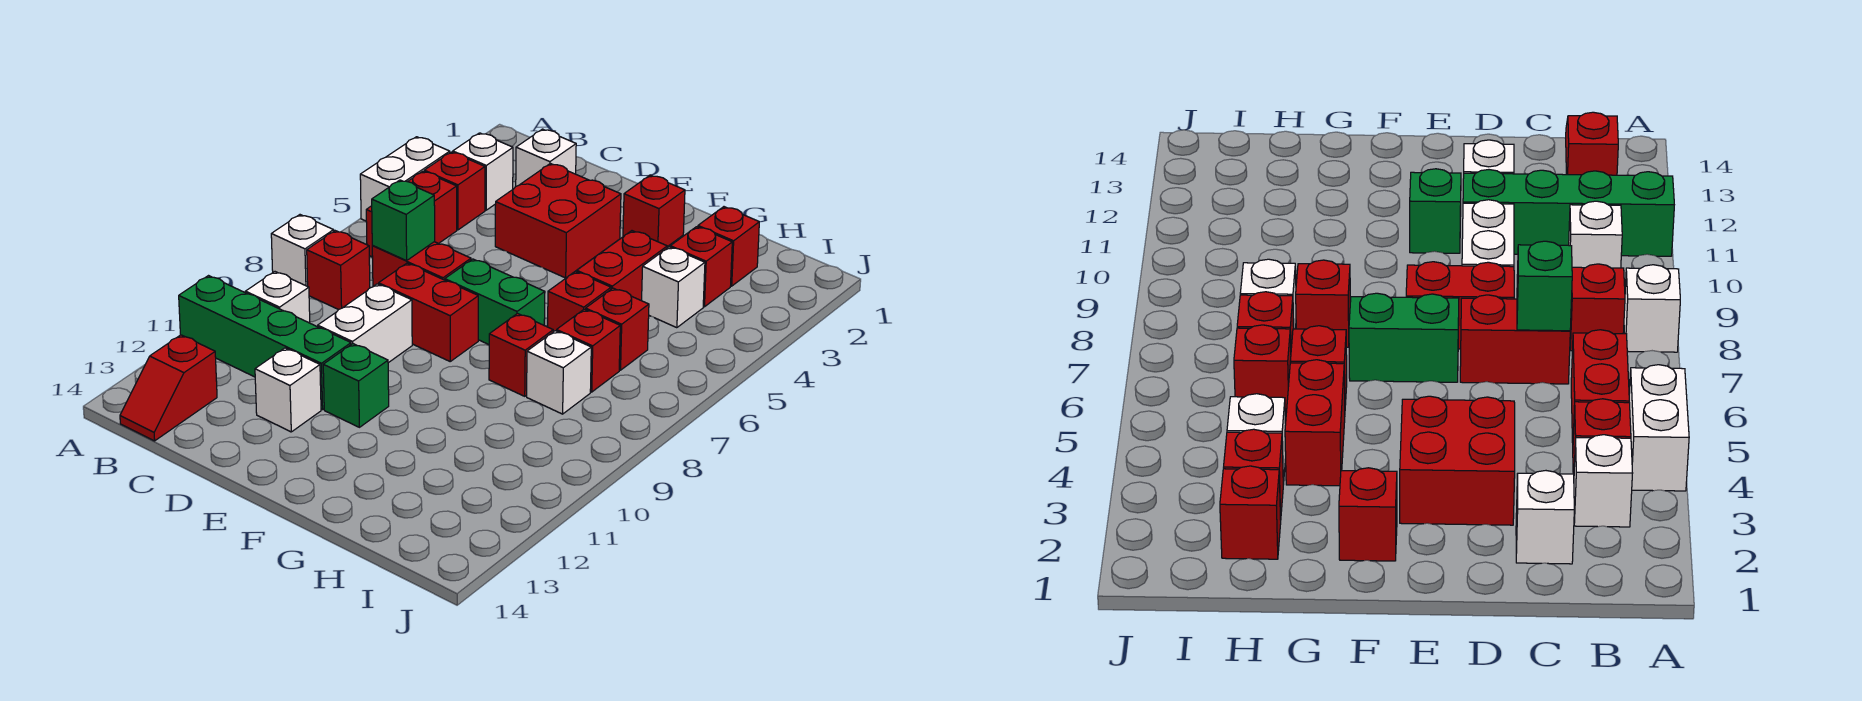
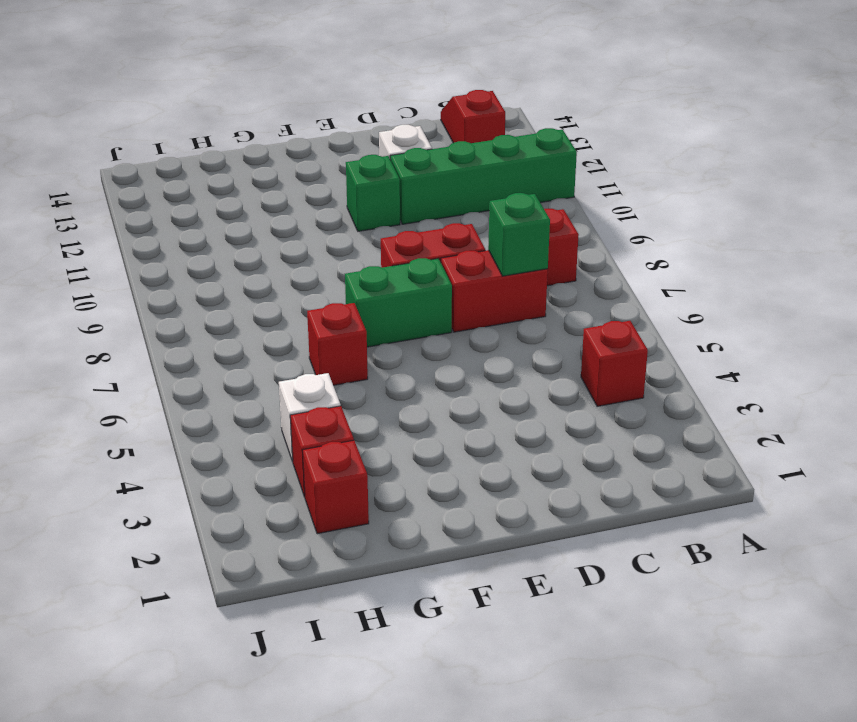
none -> white brick A4:A5 level 1
none -> white brick A8 level 1
none -> white brick B3 level 1

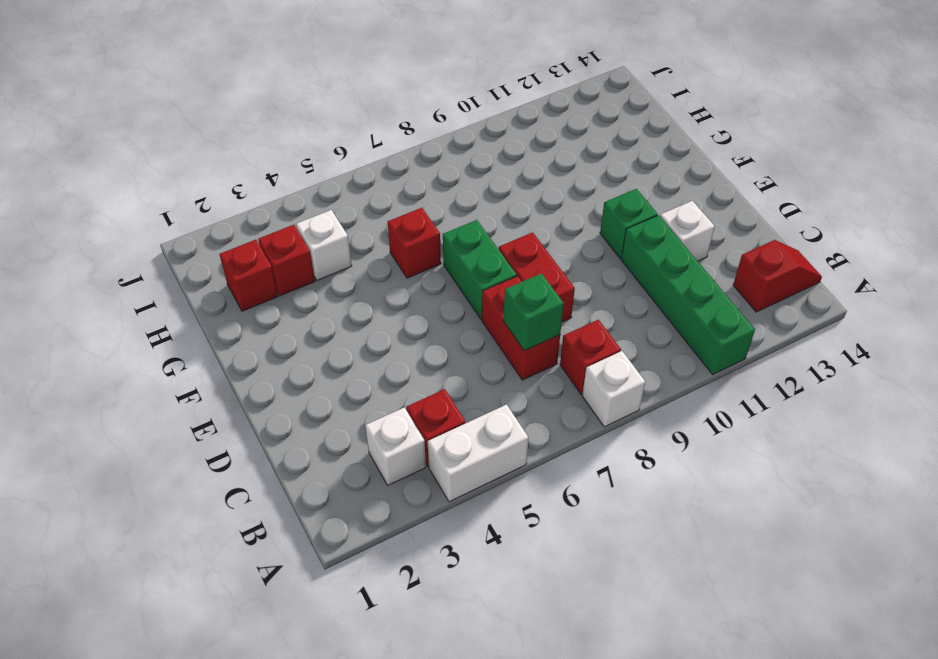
none -> red brick B5:B6 level 1
none -> white brick B10 level 1
none -> white brick C2 level 1

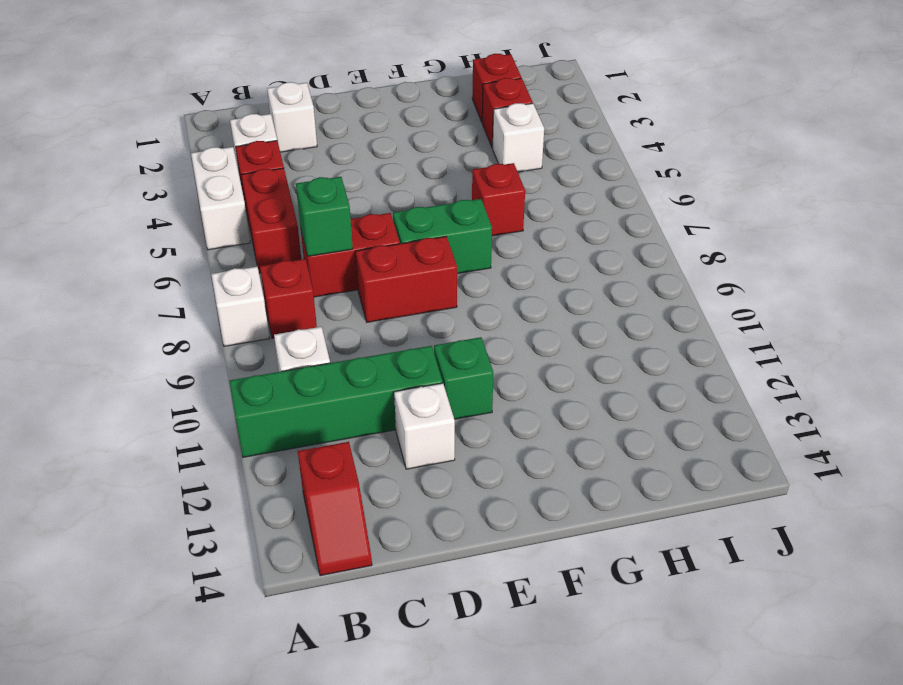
none -> red brick D3:E4 level 1
none -> white brick D9:D10 level 1
none -> red brick F2 level 1

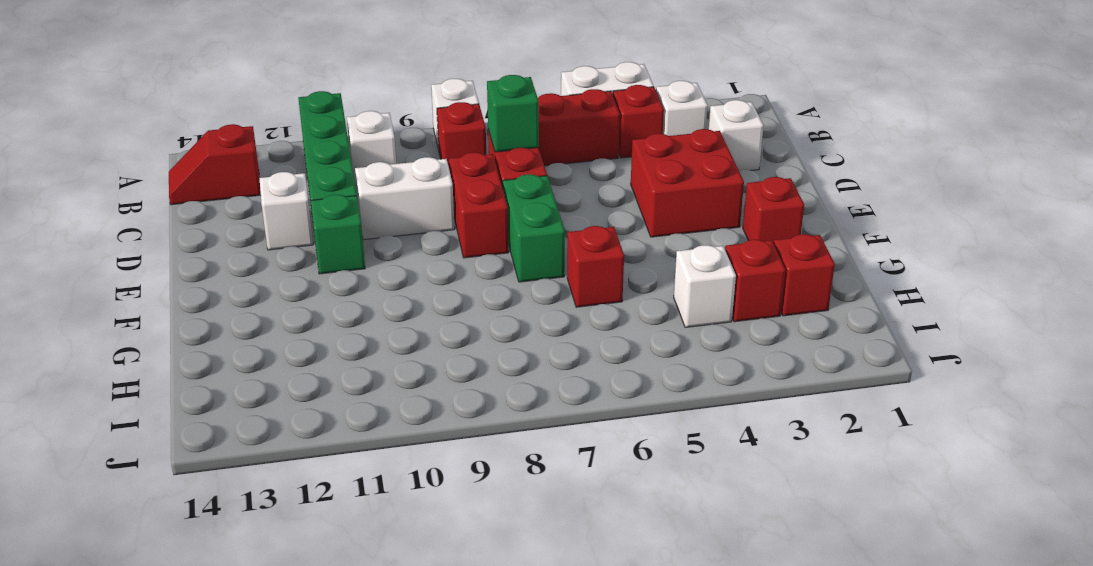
none -> red brick G4:G5 level 1
none -> red brick G8 level 1
none -> red brick H6 level 1

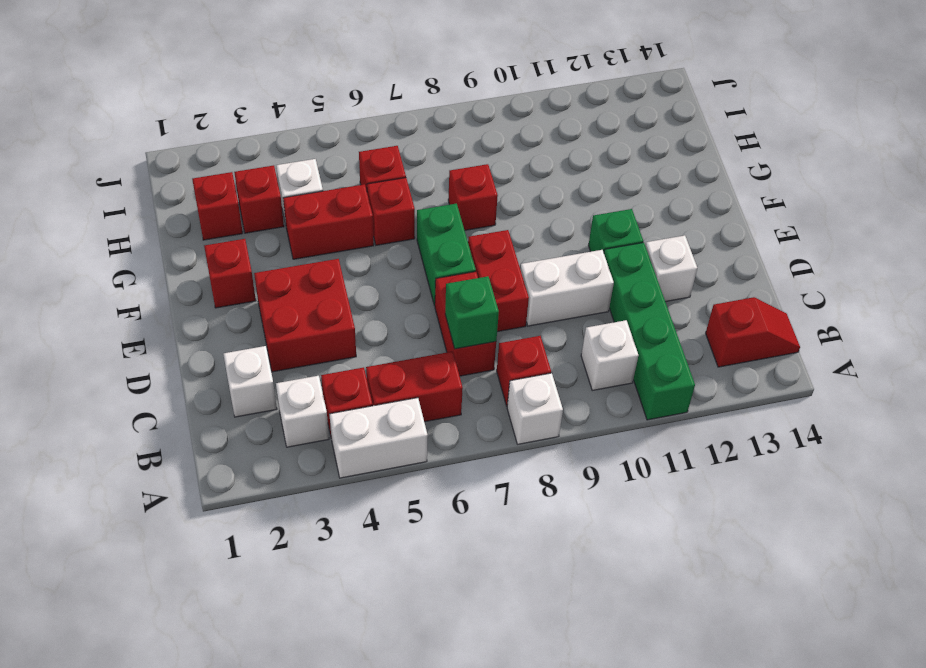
none -> red brick H7 level 1
none -> white brick H8 level 1

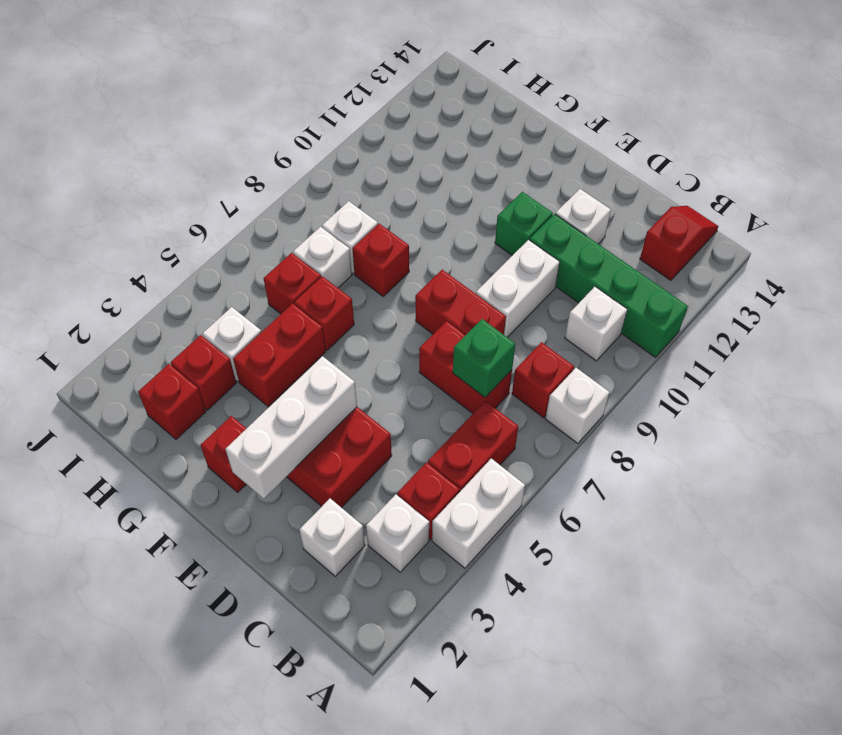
white brick E2:E4 level 2 -> none
white brick H7 level 1 -> red brick H7 level 1
none -> green brick E7:F7 level 1

